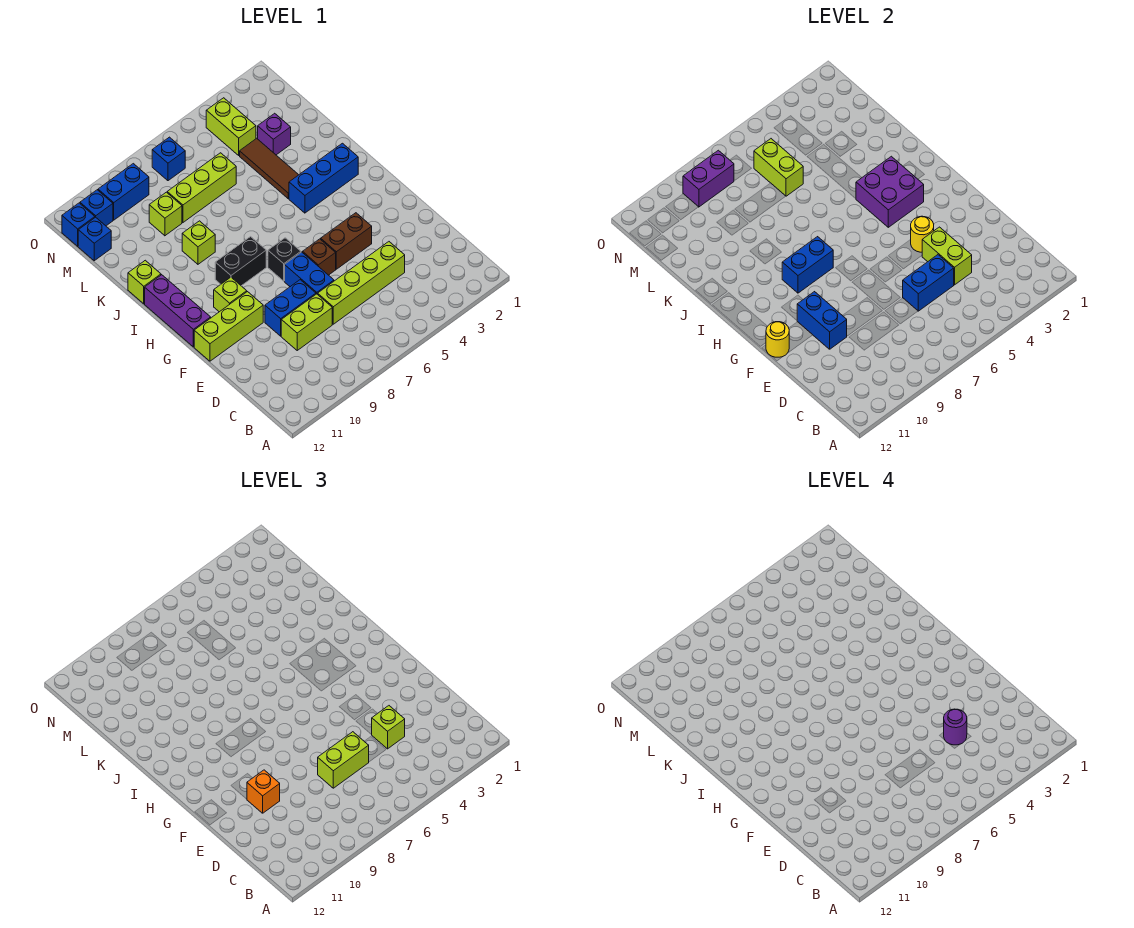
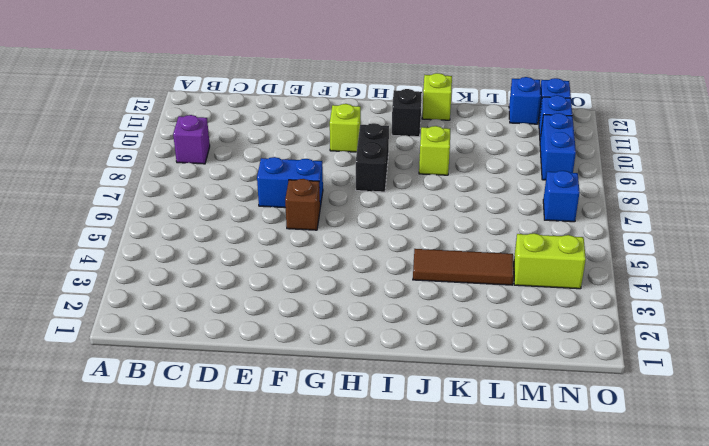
purple brick B9 level 1 -> purple brick L3 level 1
black brick I11 level 1 -> black brick G7 level 1
none -> lime brick D4:D7 level 1
none -> lime brick D8:D9 level 1
none -> blue brick E8:E9 level 1
none -> brown brick F4:F5 level 1

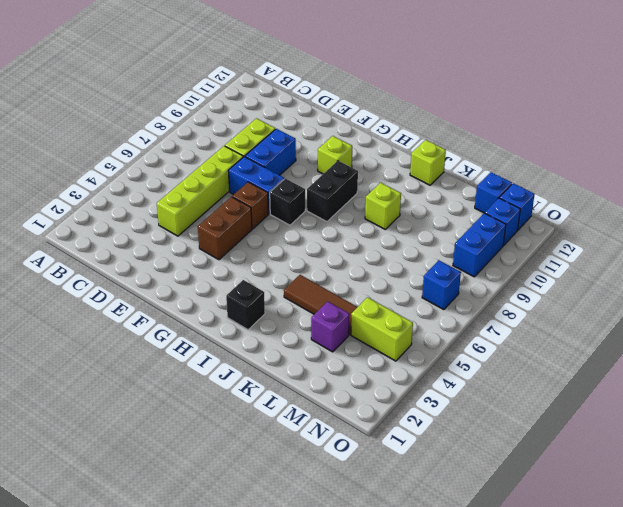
black brick I2 level 1 -> blue brick I2:I4 level 1
none -> lime brick F10:F12 level 1
none -> purple brick G12:I12 level 1
none -> lime brick L6:L8 level 1
none -> lime brick L9 level 1

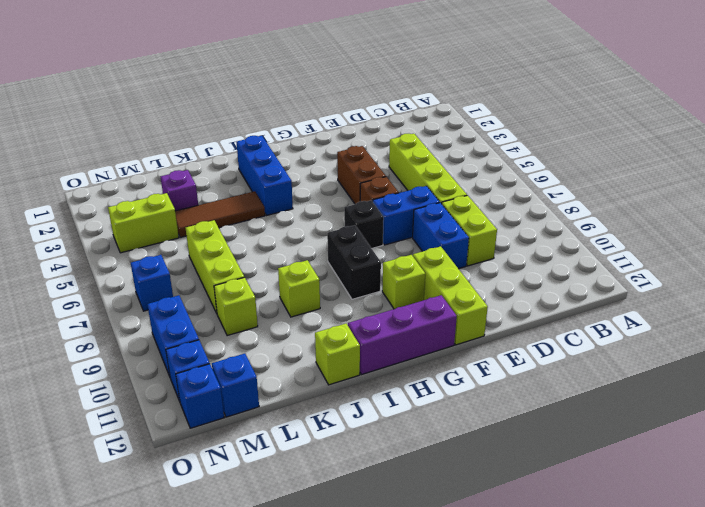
none -> lime brick D4:E4 level 2
none -> blue brick D5:D6 level 2
none -> blue brick E10:F10 level 2
none -> yellow round brick F4 level 2

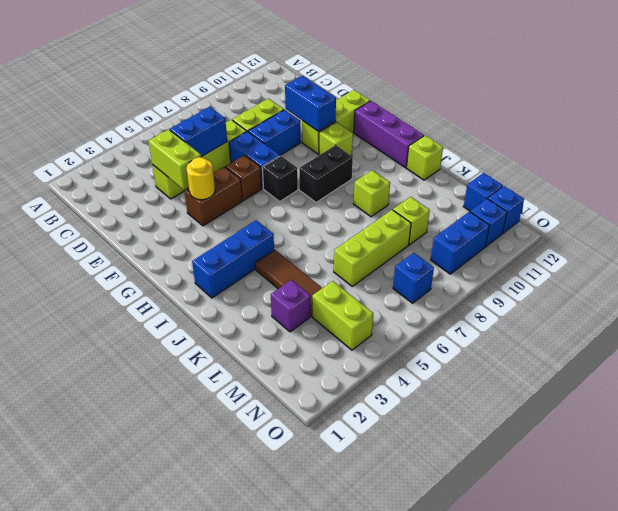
none -> yellow round brick F12 level 2
none -> purple brick H3:I4 level 2
none -> blue brick H8:H9 level 2
none -> lime brick L6:M6 level 2

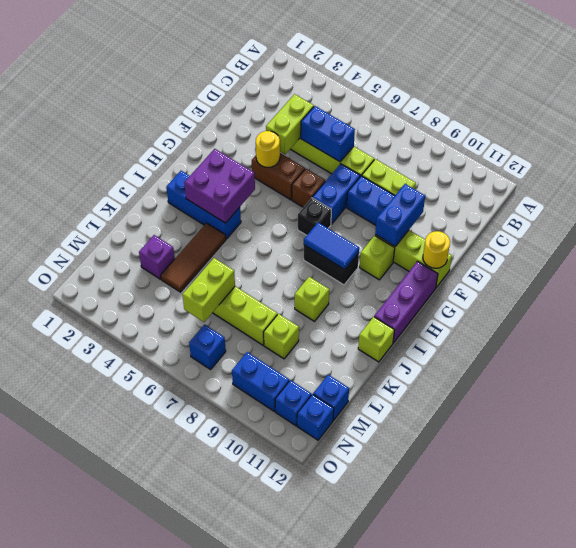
blue tile H8:H9 level 2 -> blue brick H8:H9 level 2
none -> lime brick M4:N4 level 1
none -> purple brick N8:N9 level 2
none -> lime brick D4 level 3
none -> lime brick D6:D7 level 3

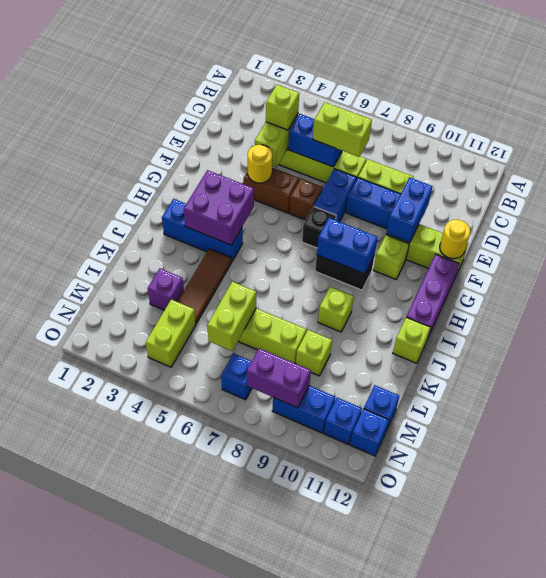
none -> orange brick E10 level 3
none -> purple round brick D4 level 4

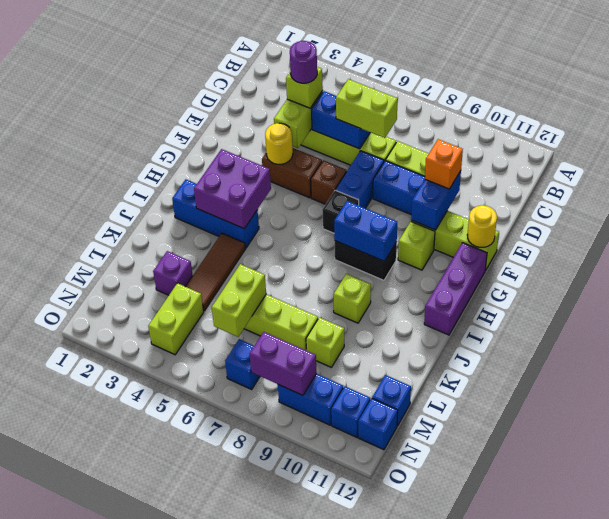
none -> lime brick J12 level 1

